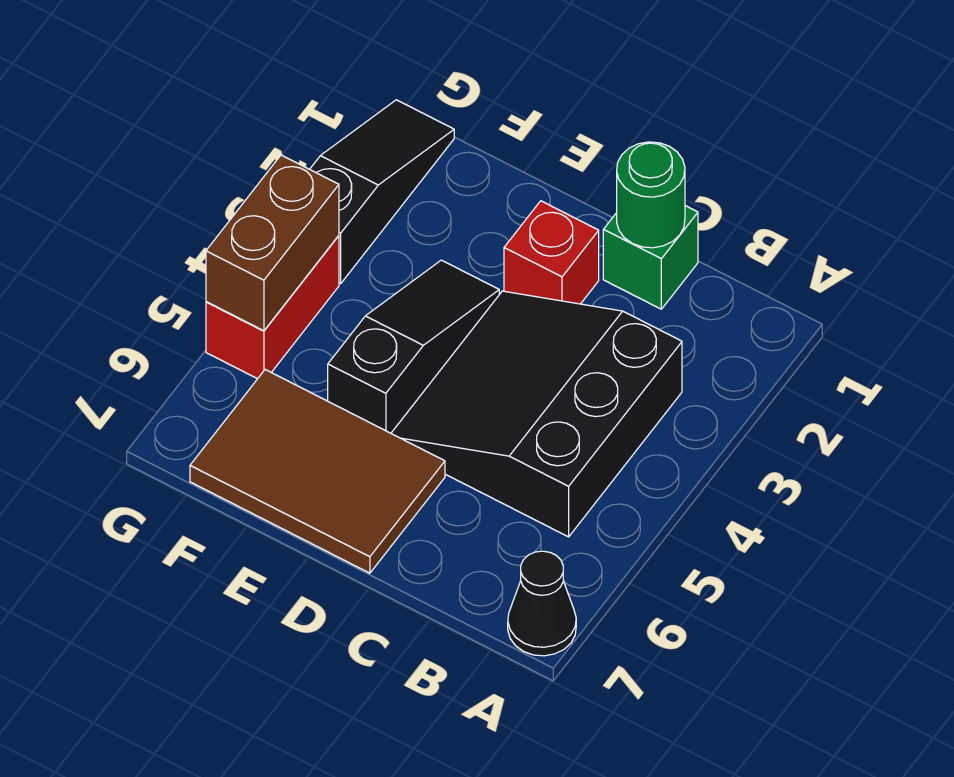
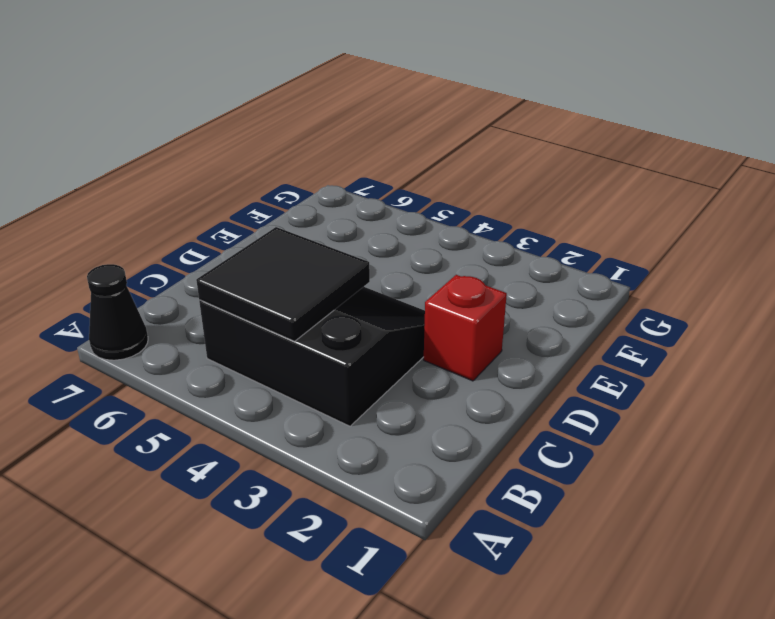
black tile B4:C5 level 2 -> none
none -> green brick C1 level 1
none -> brown tile D6:F7 level 1

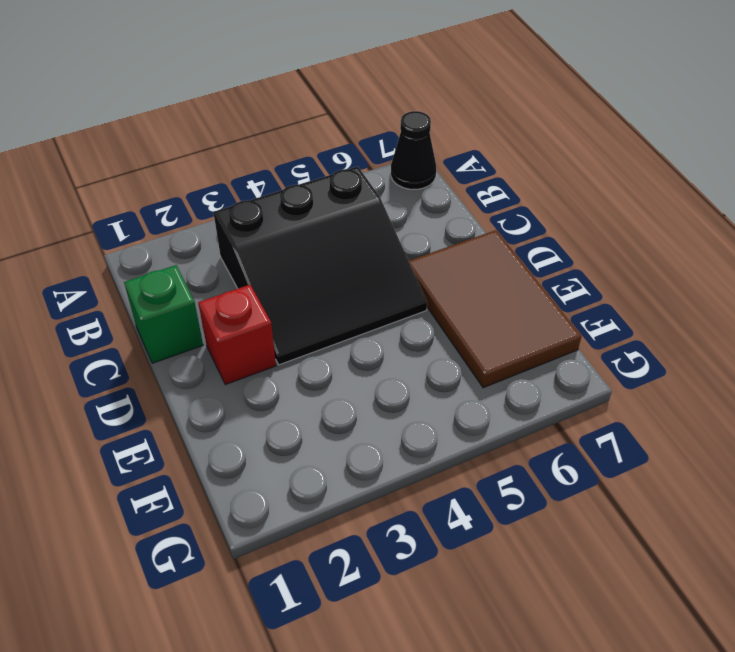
none -> black slope E3:E5 level 1 top 5
none -> black slope G1:G3 level 1 top 3

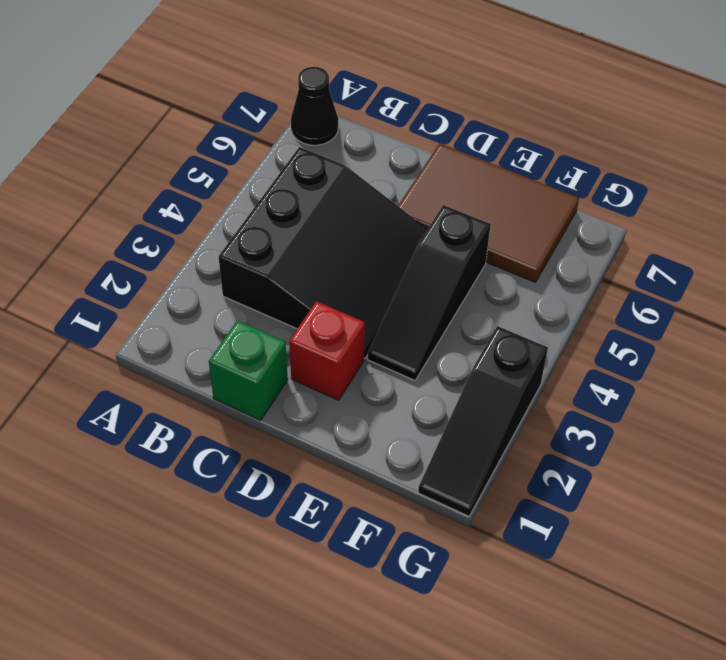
none -> red brick G4:G5 level 1
none -> green round brick C1 level 2

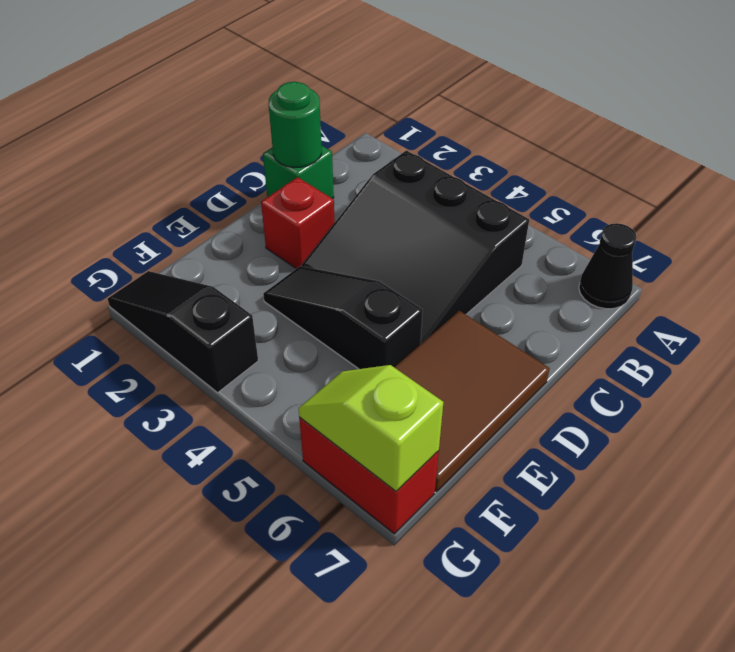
red brick G6:G7 level 1 -> red brick G4:G5 level 1
lime slope G6:G7 level 2 top 7 -> none
none -> brown brick G4:G5 level 2

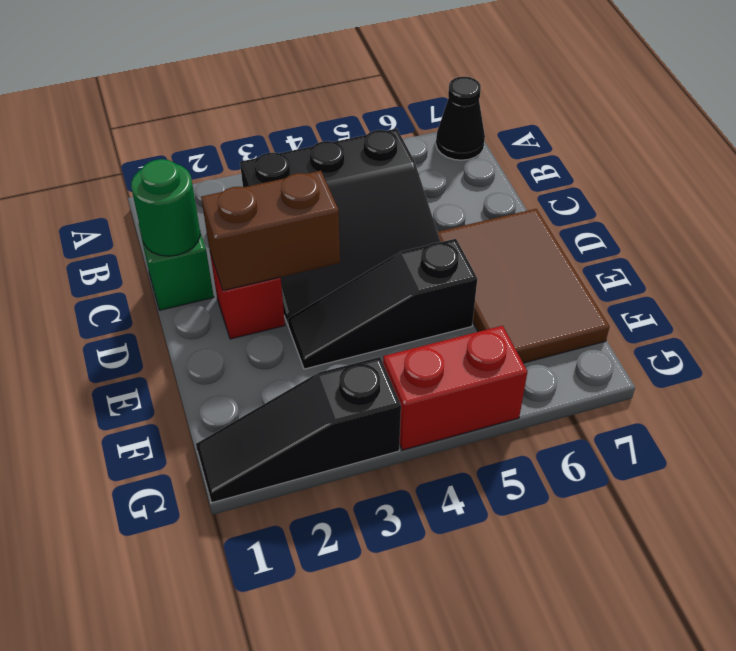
brown brick D2:D3 level 2 -> brown brick G4:G5 level 2

